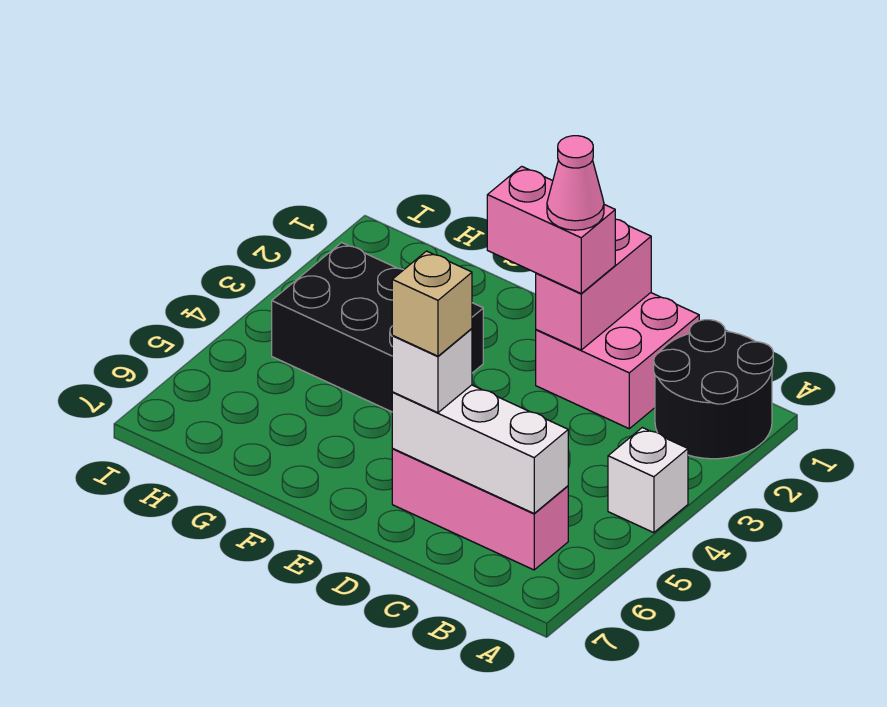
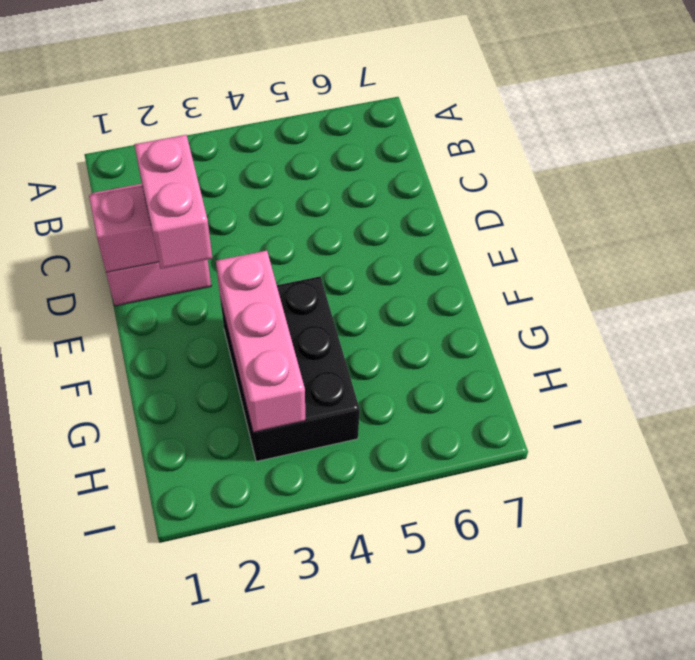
pink brick F3:H3 level 2 -> pink brick B6:D6 level 1
none -> black round brick A1:B2 level 1
none -> white brick A4 level 1

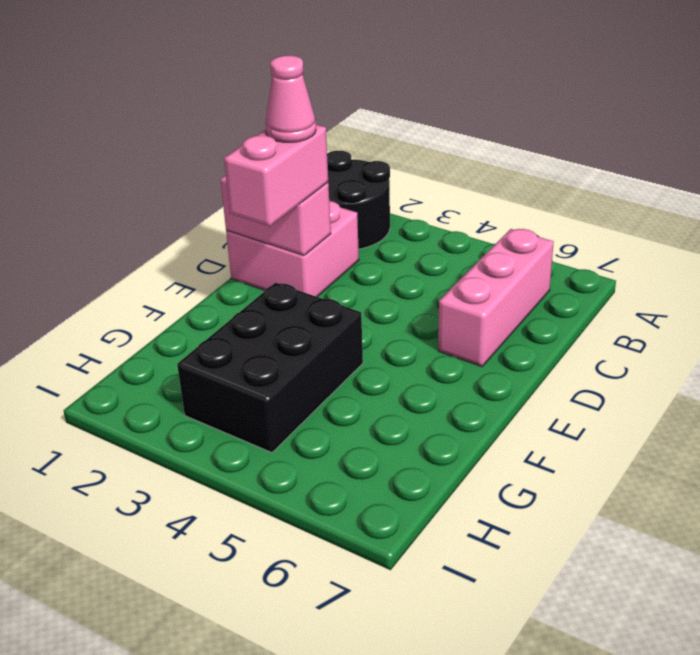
none -> white brick A4 level 1
none -> white brick B6:D6 level 2

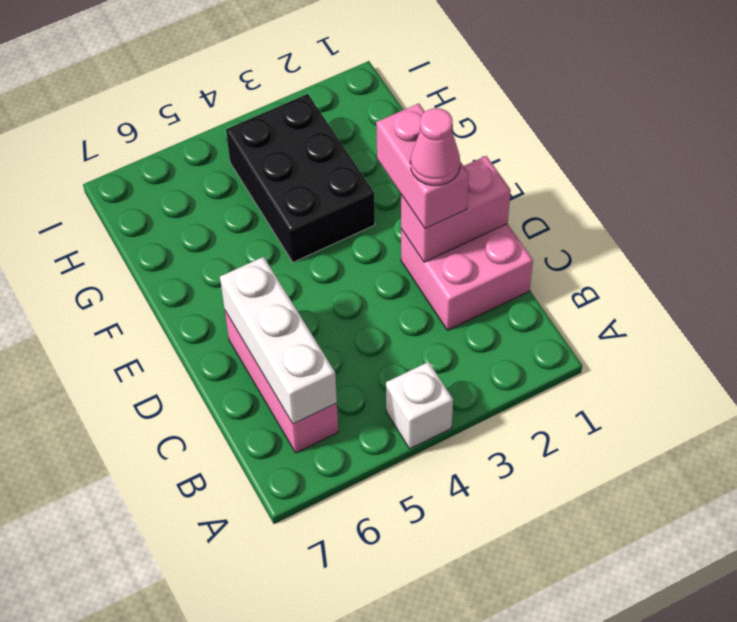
none -> black round brick A1:B2 level 1
none -> white brick D6 level 3

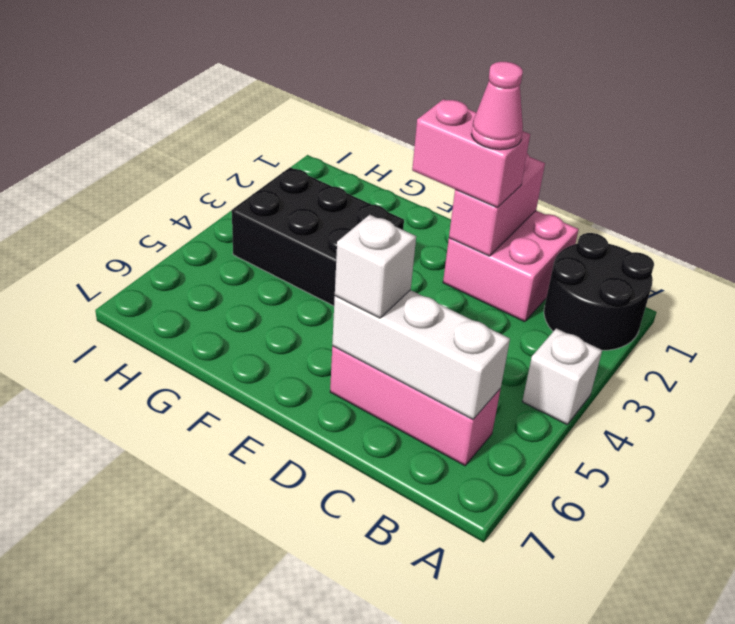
none -> tan brick D6 level 4

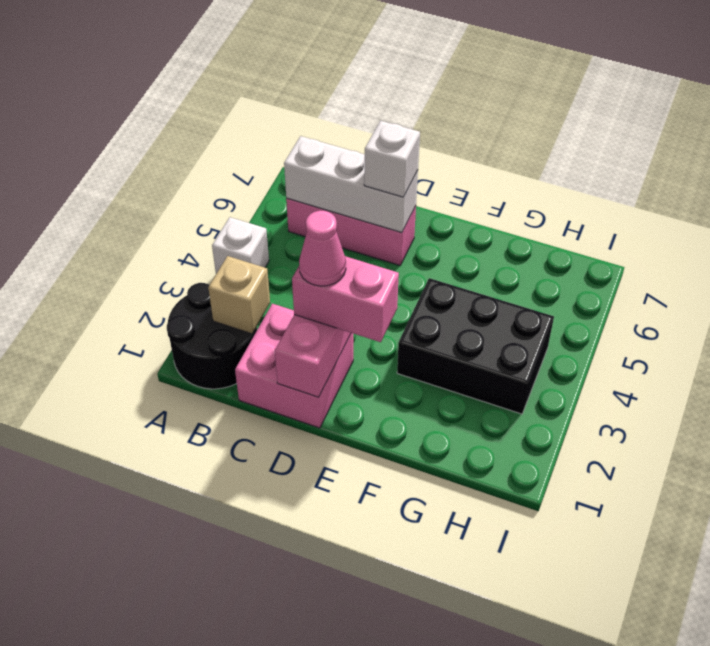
tan brick B2 level 2 -> tan brick D6 level 4

